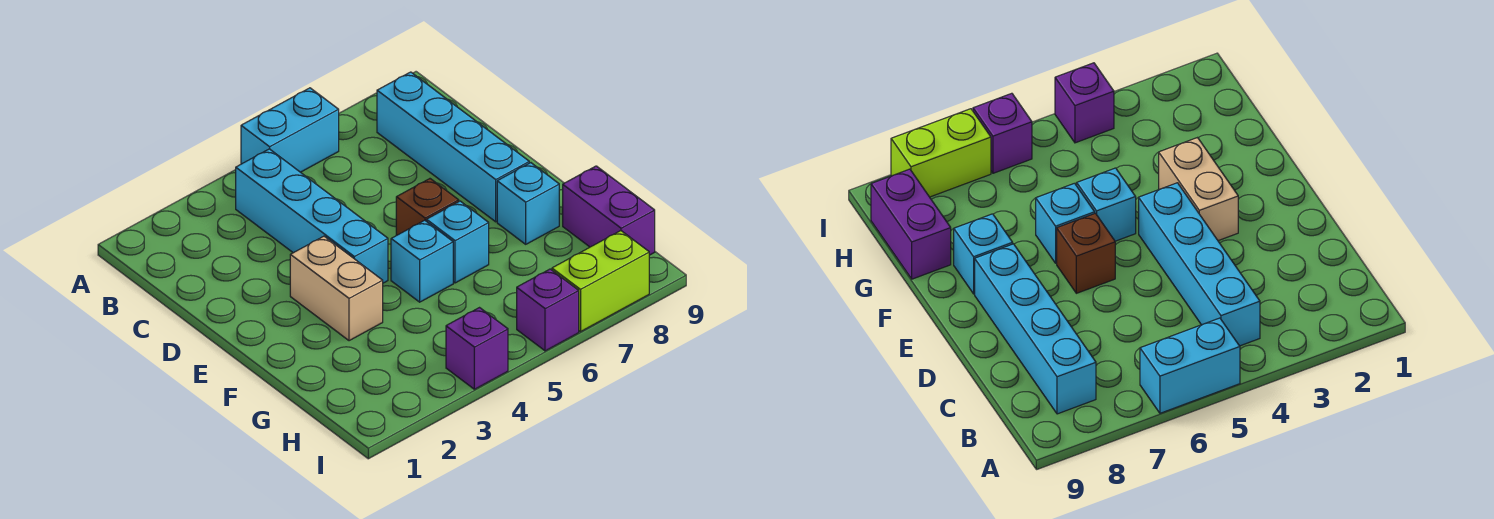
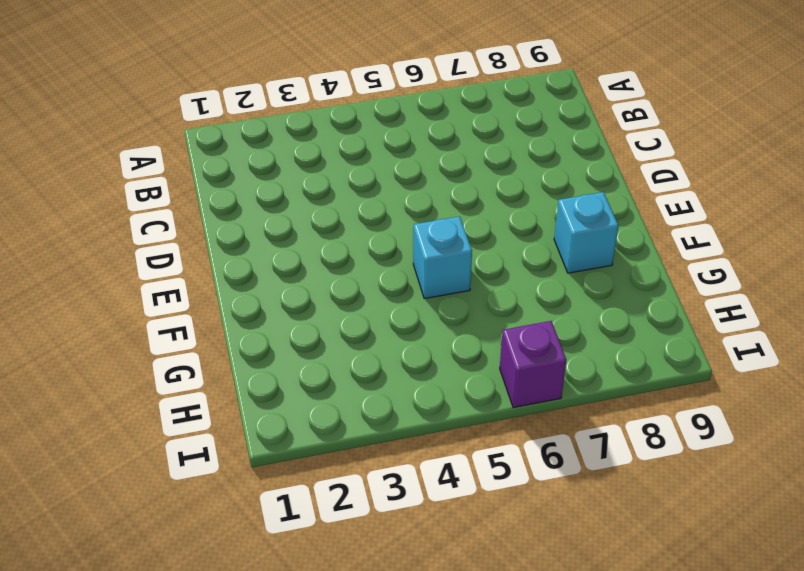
none -> cyan brick A5:A6 level 1
none -> cyan brick B4:E4 level 1
none -> cyan brick B8:E8 level 1

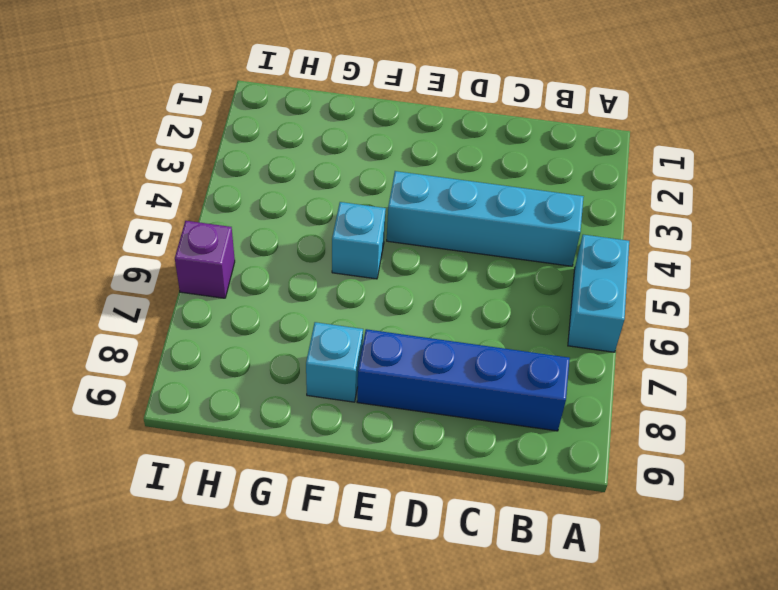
blue brick B8:E8 level 1 -> cyan brick B8:E8 level 1
none -> tan brick E3:F3 level 1
none -> brown brick E6 level 1
none -> cyan brick F6 level 1

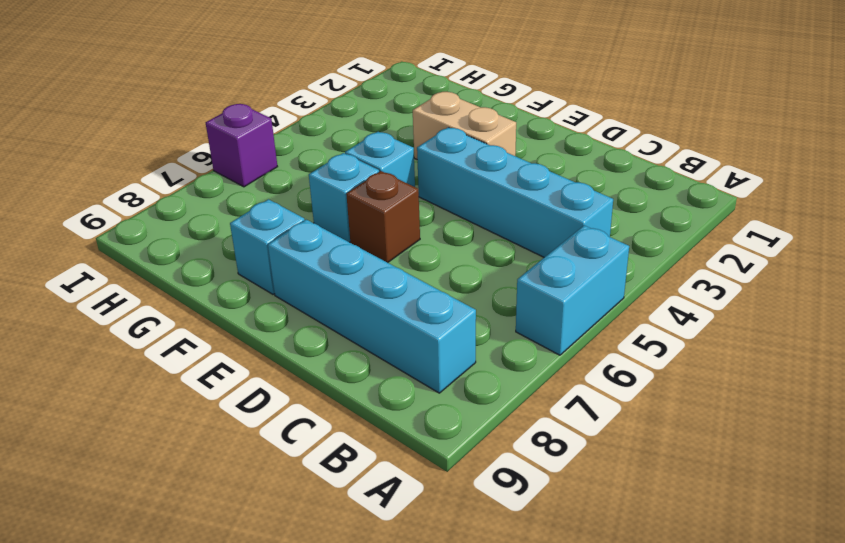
none -> purple brick G9:H9 level 1
none -> purple brick I4 level 1
none -> lime brick I7:I8 level 1

